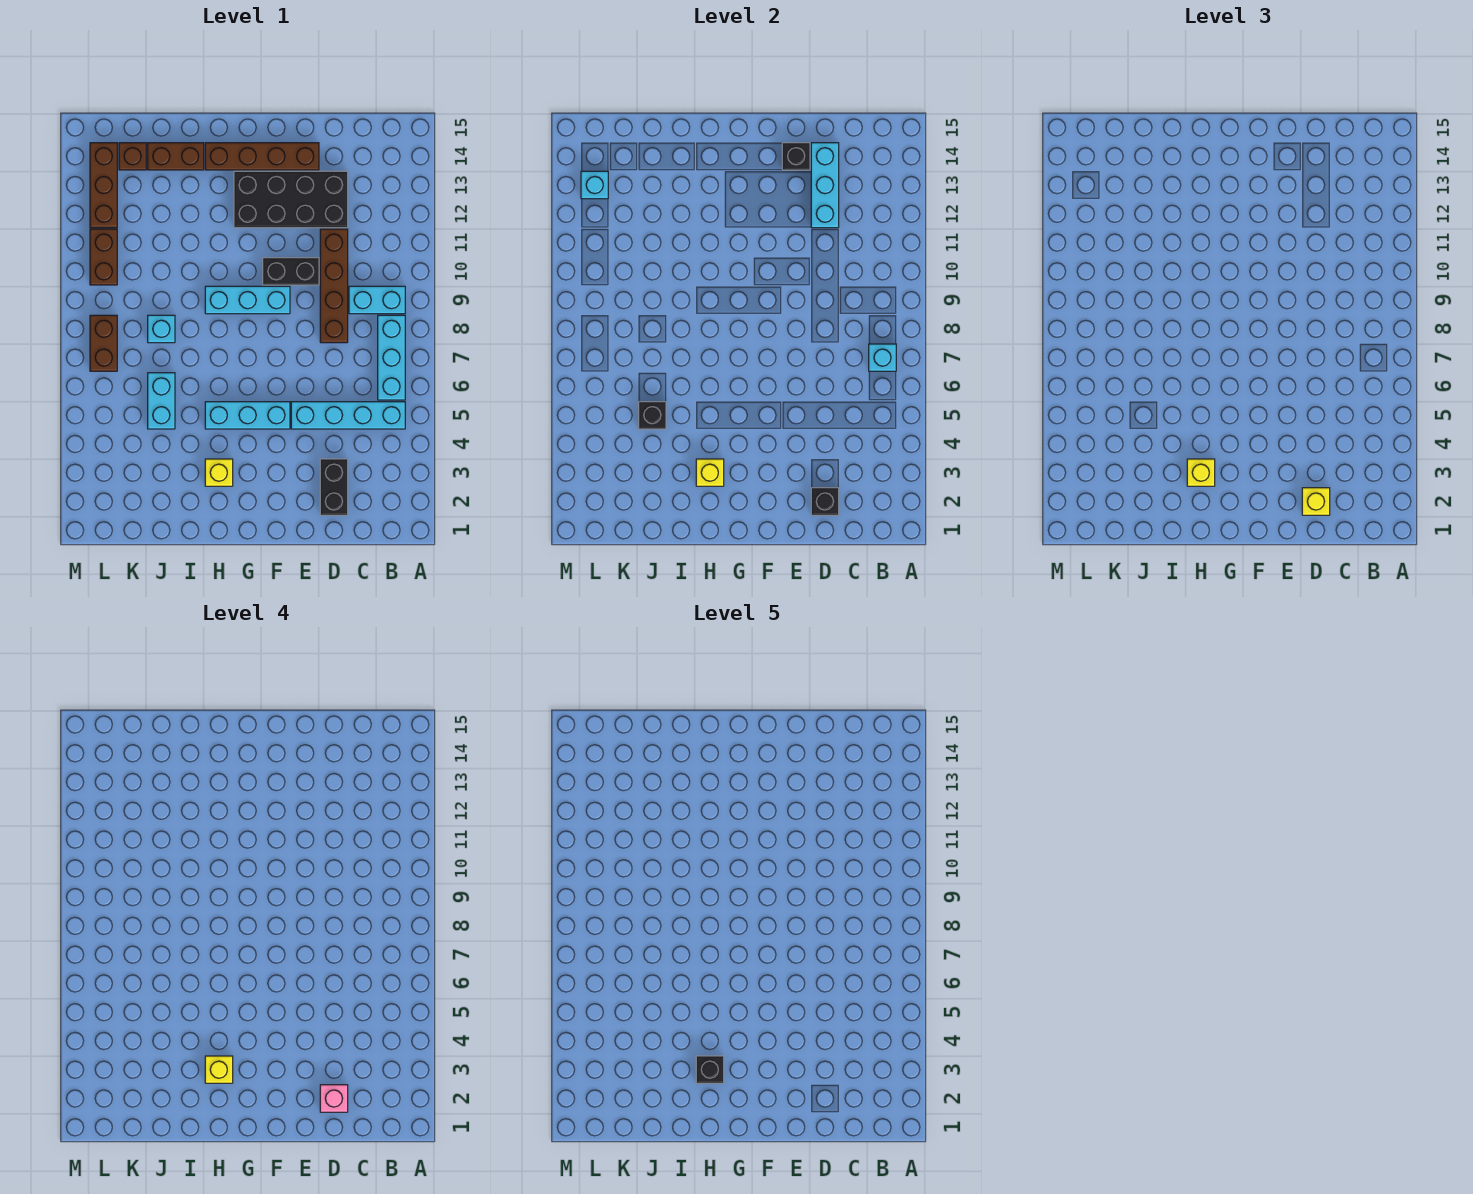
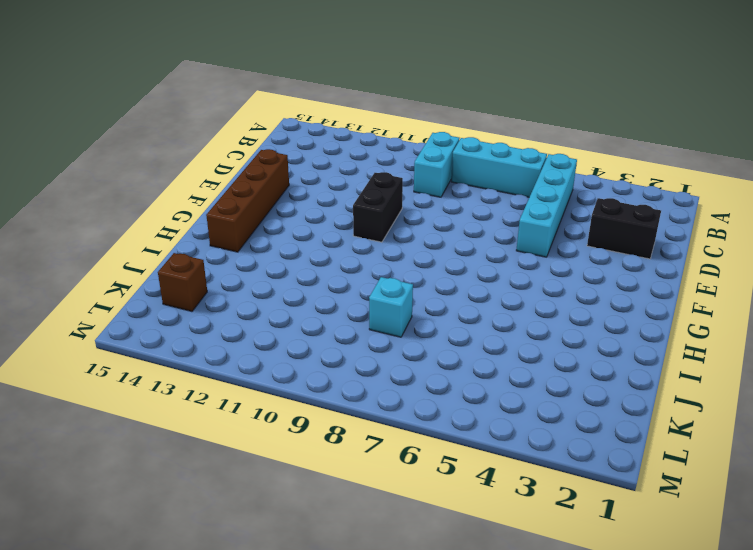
none -> brown brick D8:D11 level 1
none -> black brick D12:G13 level 1
none -> cyan brick F5:H5 level 1
none -> cyan brick F9:H9 level 1

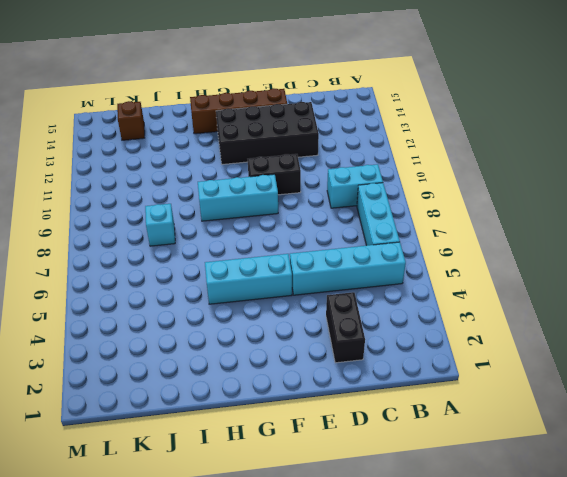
none -> brown brick D8:D11 level 1
none -> yellow brick H3 level 1
none -> brown brick I14:J14 level 1
none -> cyan brick J5:J6 level 1

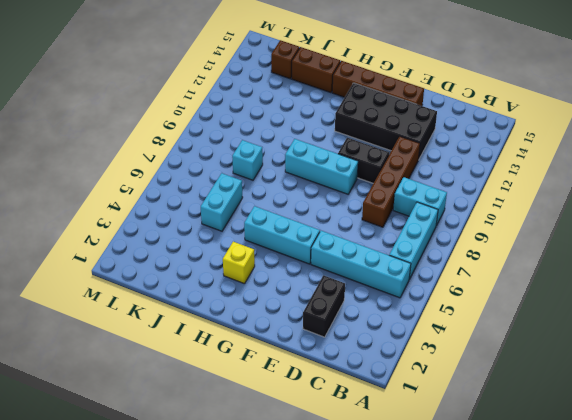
none -> brown brick L7:L8 level 1
none -> brown brick L10:L11 level 1
none -> brown brick L12:L14 level 1
none -> cyan brick B7 level 2

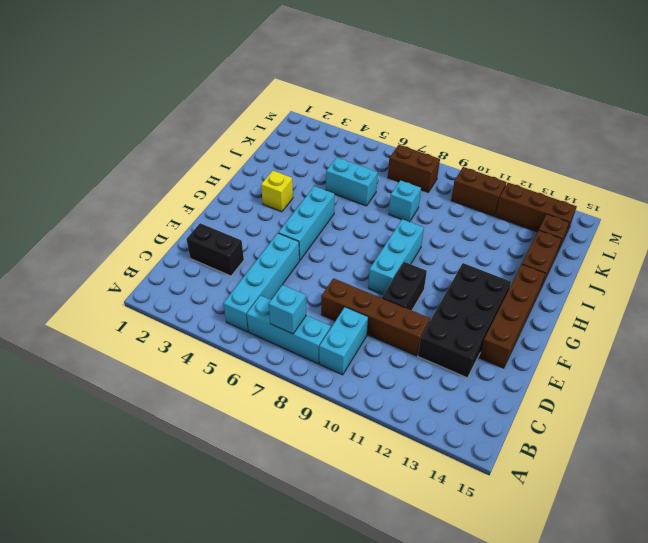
none -> black brick D2 level 2
none -> cyan brick D12:D14 level 2
none -> black brick E14 level 2
none -> yellow brick H3 level 2

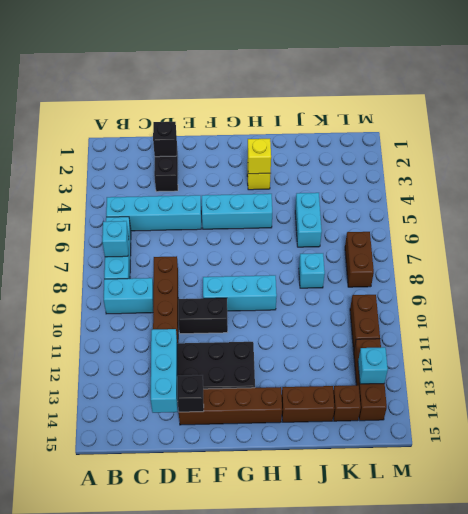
none -> black brick J5 level 2
none -> yellow brick D2 level 3
none -> yellow brick H3 level 3
none -> pink brick D2 level 4

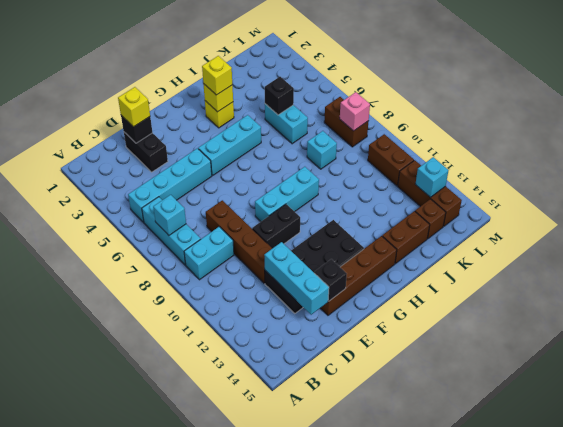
pink brick L8 level 2 -> pink brick D2 level 4
none -> yellow brick H3 level 4
none -> black brick H3 level 5

